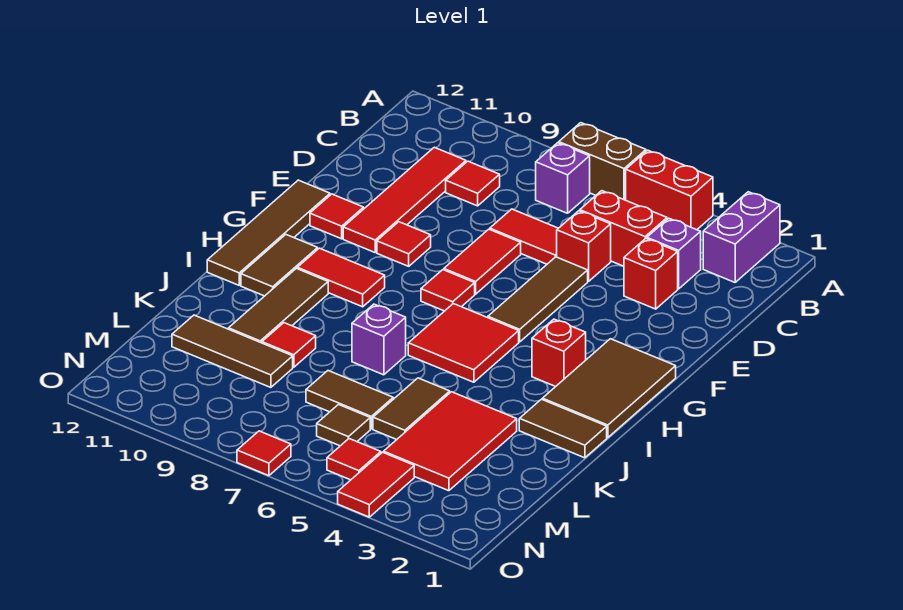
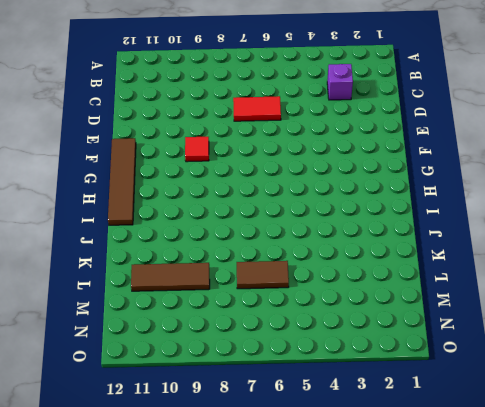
none -> purple brick A2:B2 level 1
none -> red brick A4:A5 level 1
none -> brown brick A6:A7 level 1
none -> purple brick B7 level 1

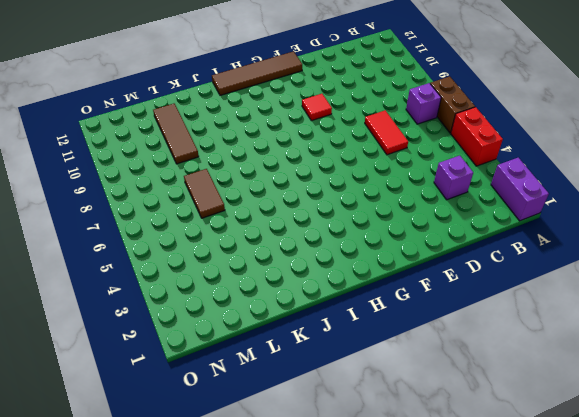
purple brick A1:A2 level 1 -> purple brick A2:B2 level 1
none -> red brick C4:C5 level 1
none -> red tile C9 level 1
none -> red tile C10:F10 level 1
none -> red brick D3 level 1

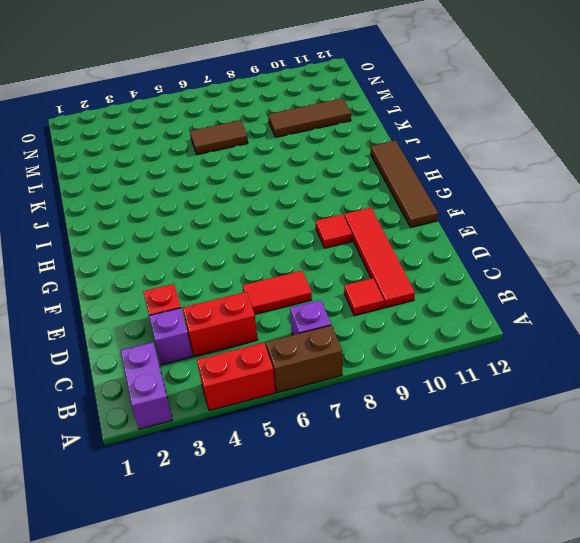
none -> red brick D5 level 1
none -> brown tile E5:G5 level 1
none -> red tile E7:F7 level 1
none -> red tile F11 level 1

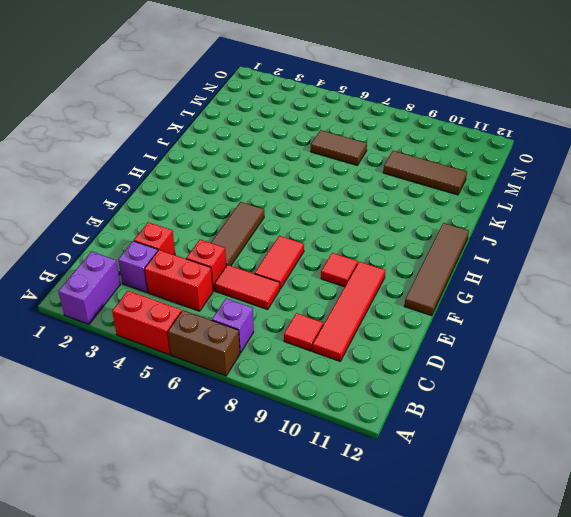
none -> red tile F11 level 1
none -> brown tile G1:I2 level 1
none -> red tile G7 level 1
none -> red brick H3 level 1

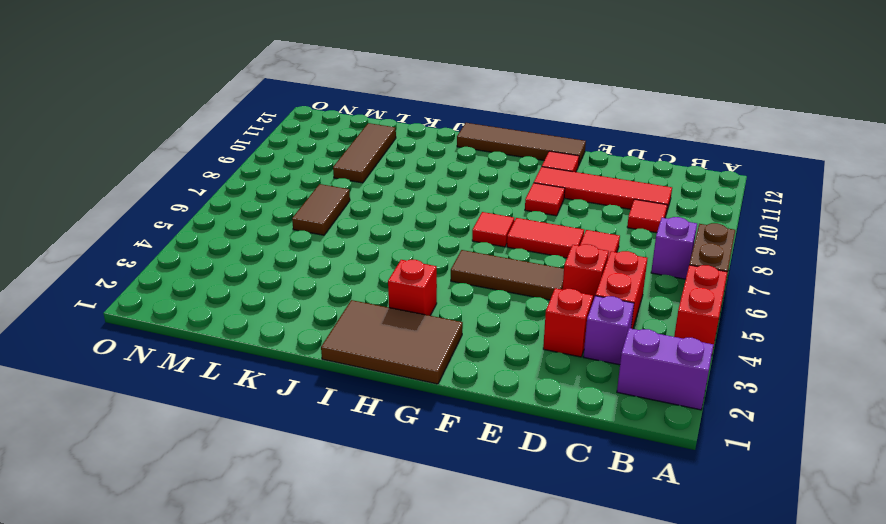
none -> red tile H5:I6 level 1
none -> red tile H9:H10 level 1
none -> brown tile H11:I11 level 1
none -> brown tile I10:K10 level 1

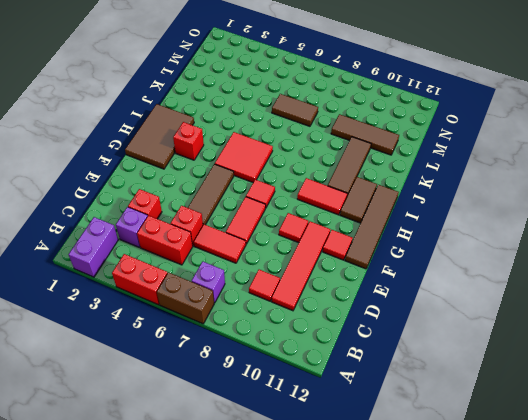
none -> brown tile J1:J2 level 1
none -> purple brick J7 level 1
none -> red tile K3:M4 level 1
none -> brown tile K5:L5 level 1

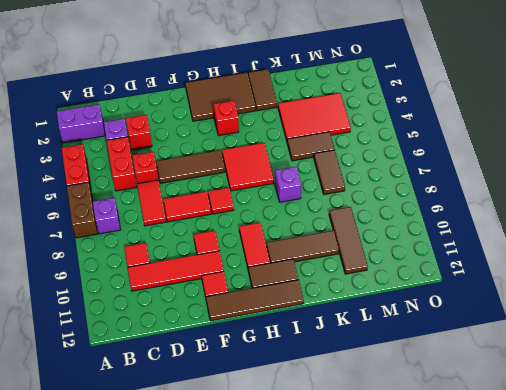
none -> red tile K9 level 1
none -> brown tile M6 level 1
none -> red tile N4:O4 level 1
none -> red tile N5 level 1

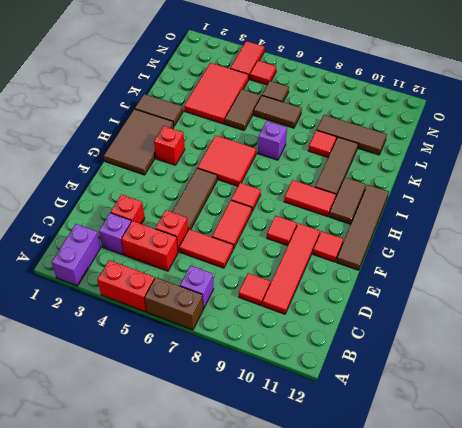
none -> red tile O7 level 1

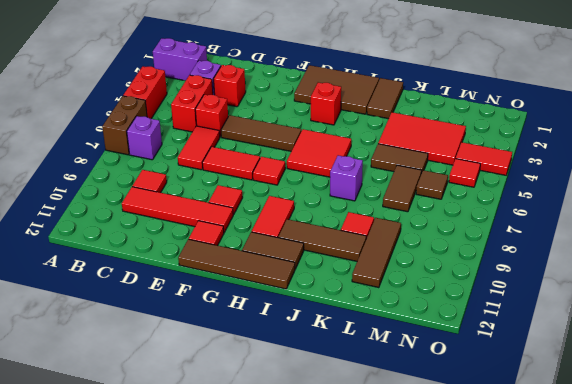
none -> red tile O7 level 1

